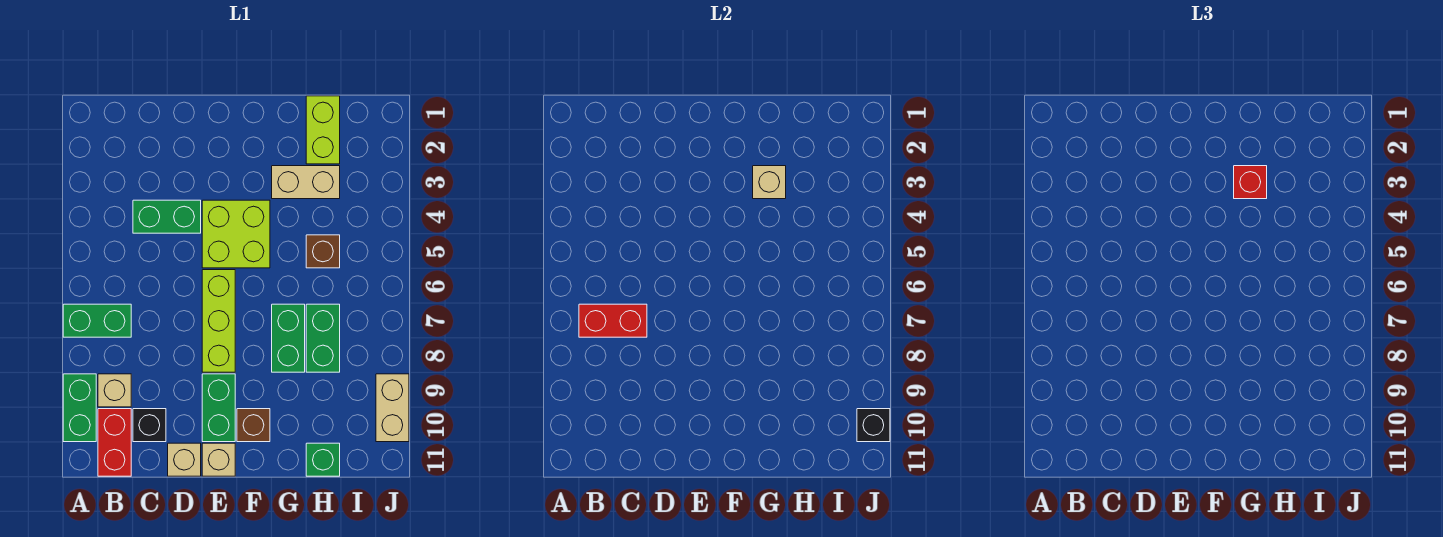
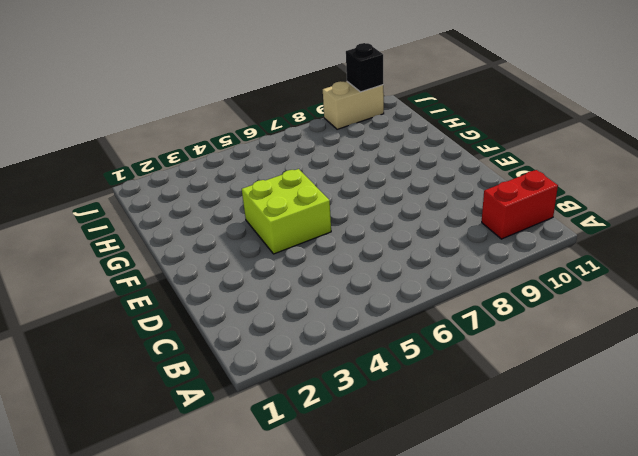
none -> green brick A7:B7 level 1
none -> green brick A9:A10 level 1
none -> tan brick B9 level 1

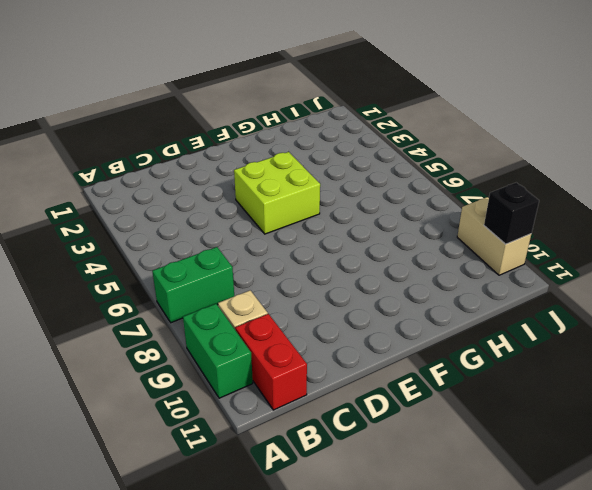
none -> green brick C4:D4 level 1
none -> black brick C10 level 1
none -> tan brick D11 level 1

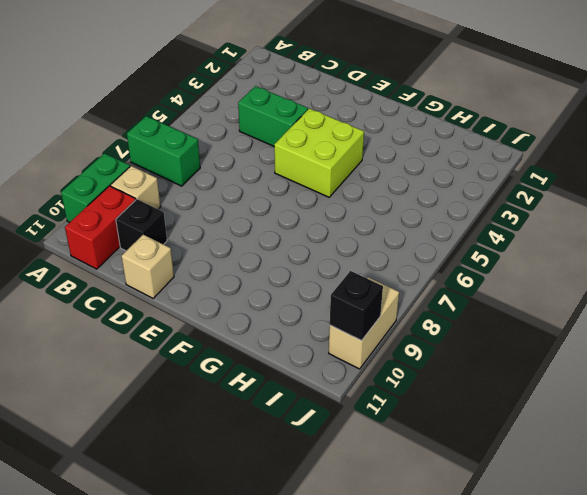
none -> lime brick E6:E8 level 1
none -> green brick E9:E10 level 1
none -> tan brick E11 level 1

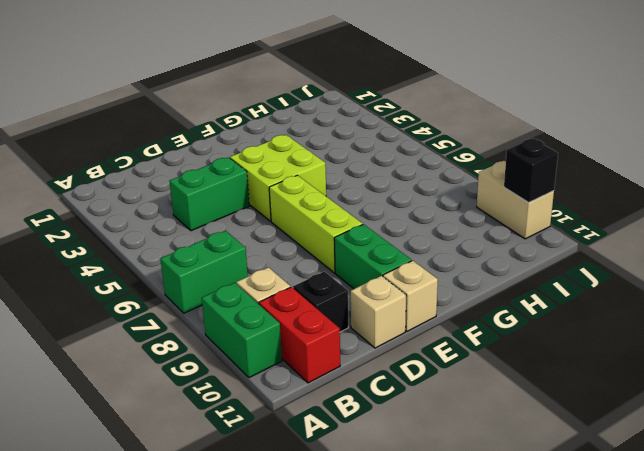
none -> brown brick F10 level 1
none -> tan brick G3:H3 level 1
none -> green brick G7:G8 level 1

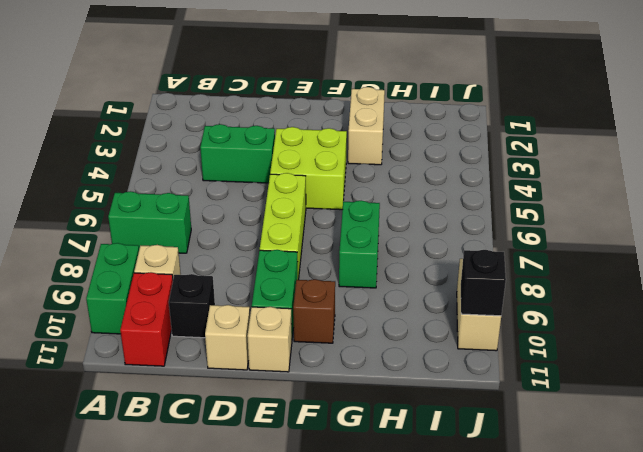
tan brick G2:G3 level 1 -> tan brick G3:H3 level 1
none -> lime brick H1:H2 level 1
none -> brown brick H5 level 1
none -> green brick H7:H8 level 1

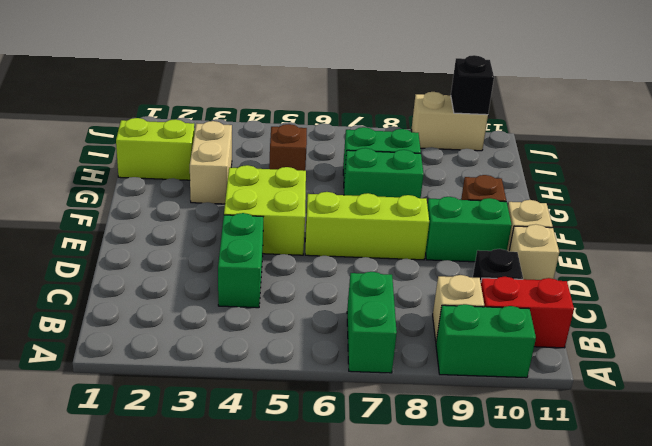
none -> green brick H11 level 1
none -> red brick B7:C7 level 2
none -> tan brick G3 level 2

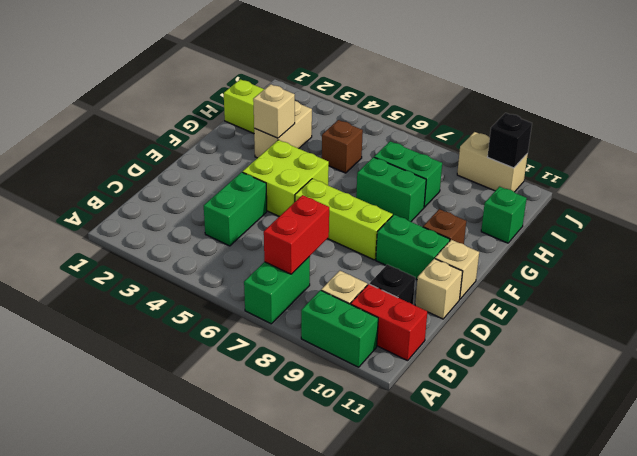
none -> red brick G3 level 3

